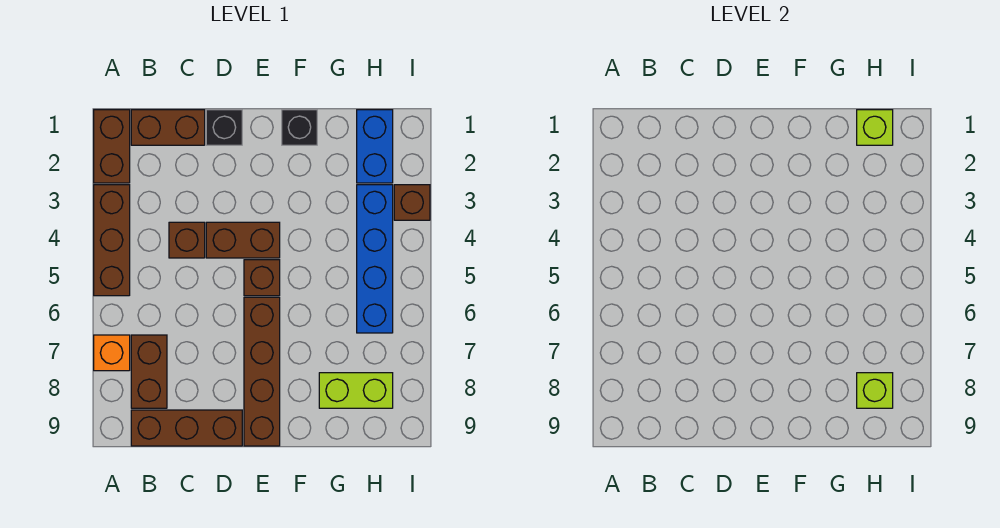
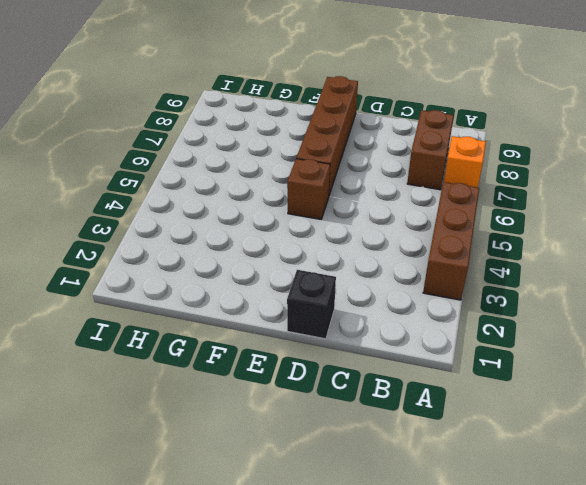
none -> brown brick A1:A2 level 1
none -> brown brick B1:C1 level 1
none -> brown brick B9:D9 level 1

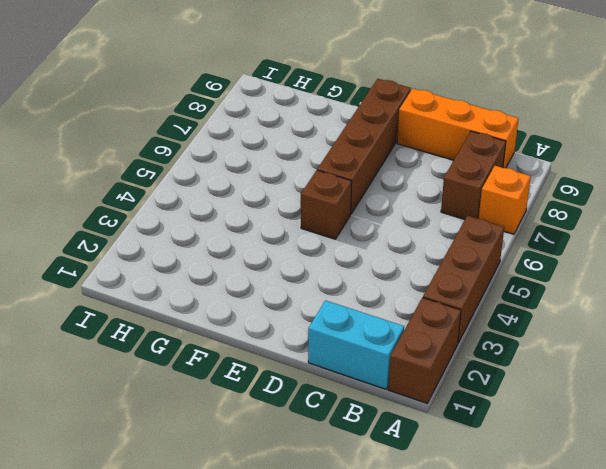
cyan brick B1:C1 level 1 -> brown brick B1:C1 level 1
orange brick B9:D9 level 1 -> brown brick B9:D9 level 1
none -> brown brick C4 level 1
none -> black brick D1 level 1
none -> brown brick D4:E4 level 1

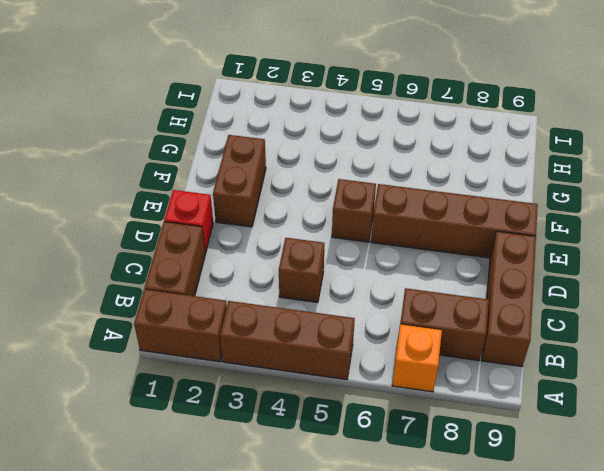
red brick D1 level 1 -> black brick D1 level 1
brown brick E2:F2 level 1 -> brown brick D4:E4 level 1
none -> black brick F1 level 1
none -> lime brick G8:H8 level 1
none -> blue brick H1:H2 level 1

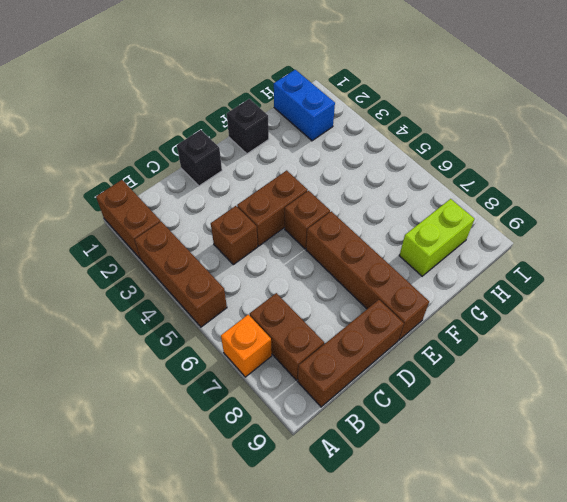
none -> brown brick B1:C1 level 1
none -> blue brick H3:H6 level 1
none -> brown brick I3 level 1

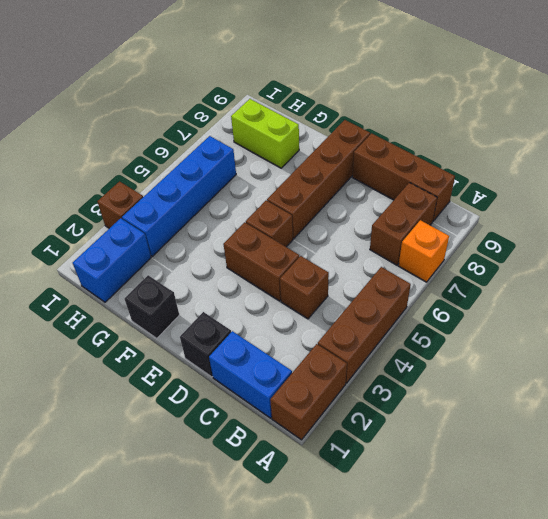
blue brick B1:C1 level 1 -> brown brick B1:C1 level 1
none -> lime brick H1 level 2
none -> lime brick H8 level 2

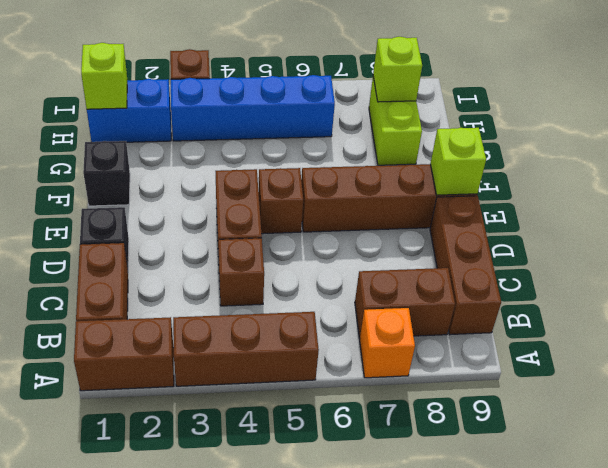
lime brick E9 level 2 -> none

